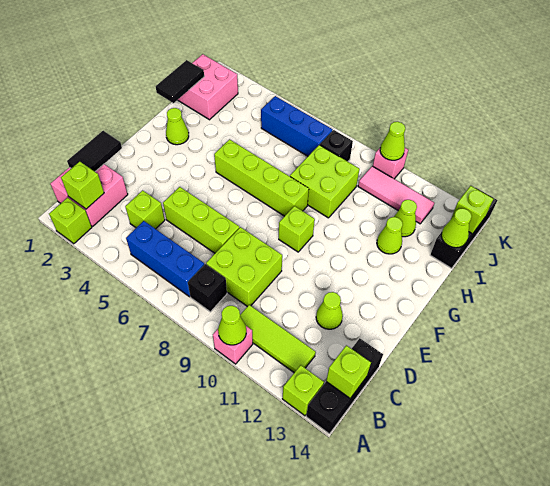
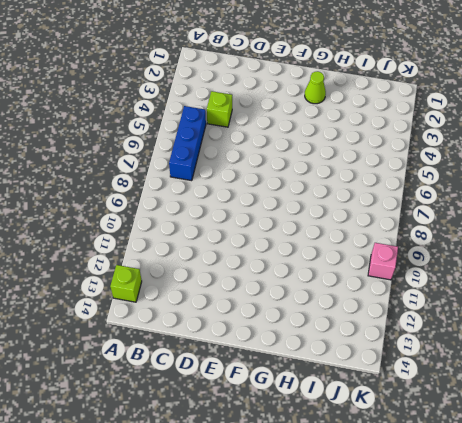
none -> lime brick A2 level 1
none -> pink brick A10 level 1
none -> black brick A14:C14 level 1
none -> pink brick B1:C2 level 1

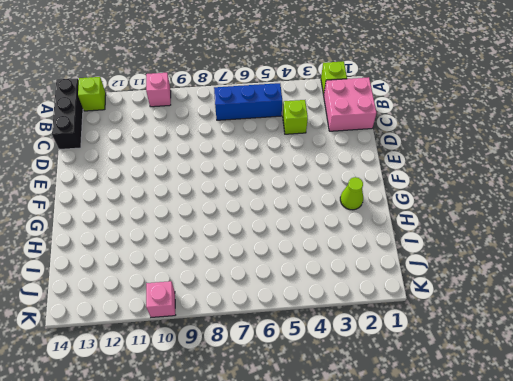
none -> black brick B8 level 1
none -> lime tile B10:B12 level 1
none -> lime brick C8:D9 level 1
none -> lime brick D5:D7 level 1

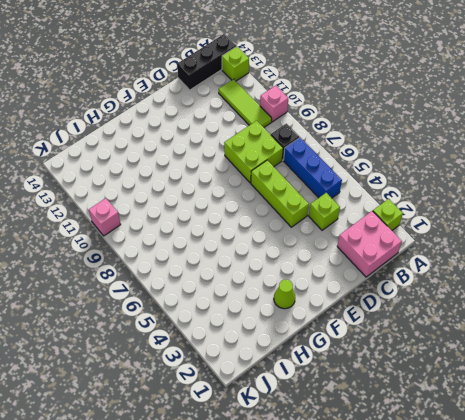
none -> lime cone D12 level 1
none -> lime brick F9 level 1
none -> lime brick G5:G8 level 1
none -> lime brick H8:I9 level 1

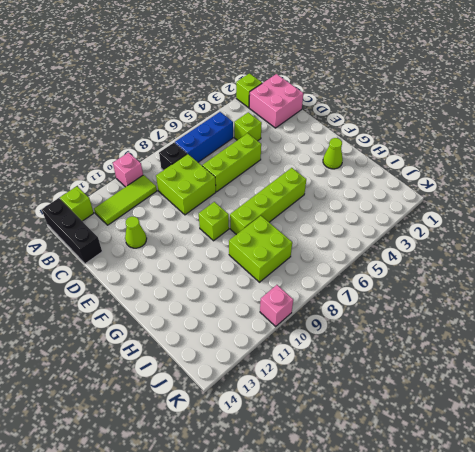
none -> lime cone H12 level 1
none -> pink brick I1:J2 level 1
none -> lime cone I12 level 1
none -> black brick I14:K14 level 1

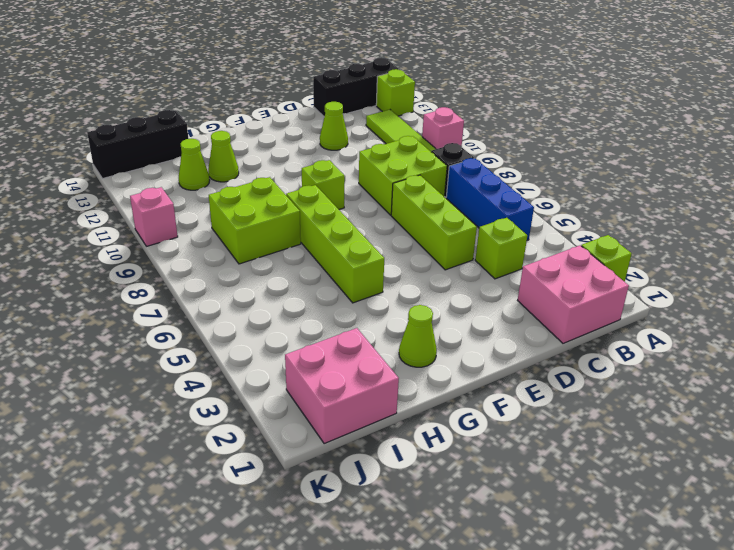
none -> blue brick J5:J7 level 1
none -> black brick J8 level 1
none -> pink tile J10:J12 level 1
none -> lime cone A10 level 2

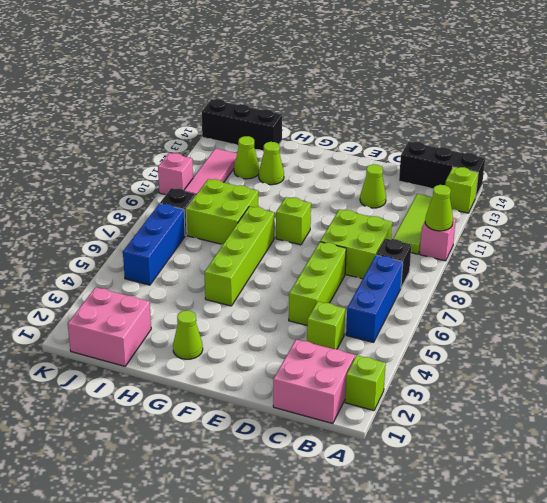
none -> lime brick B2 level 2
none -> lime brick B14 level 2
none -> black tile C1:D1 level 2
none -> black tile H1:I1 level 2

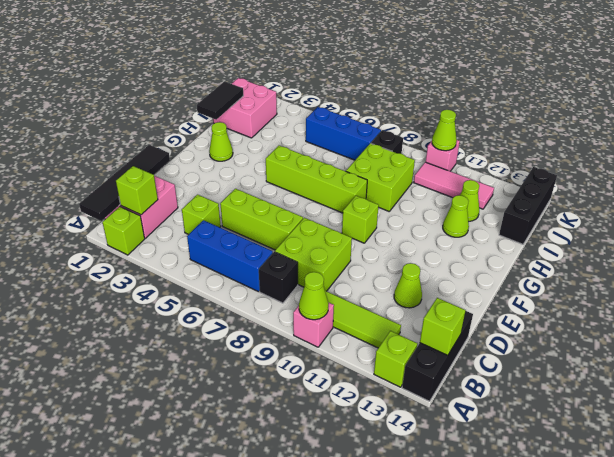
black tile A1:D1 level 2 -> black tile C1:D1 level 2
none -> lime cone I14 level 2
none -> lime brick J14 level 2

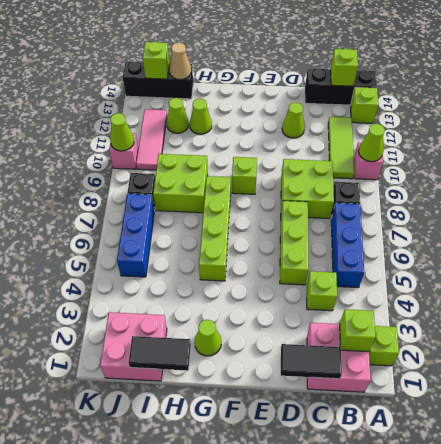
tan cone I14 level 2 -> lime cone I14 level 2

